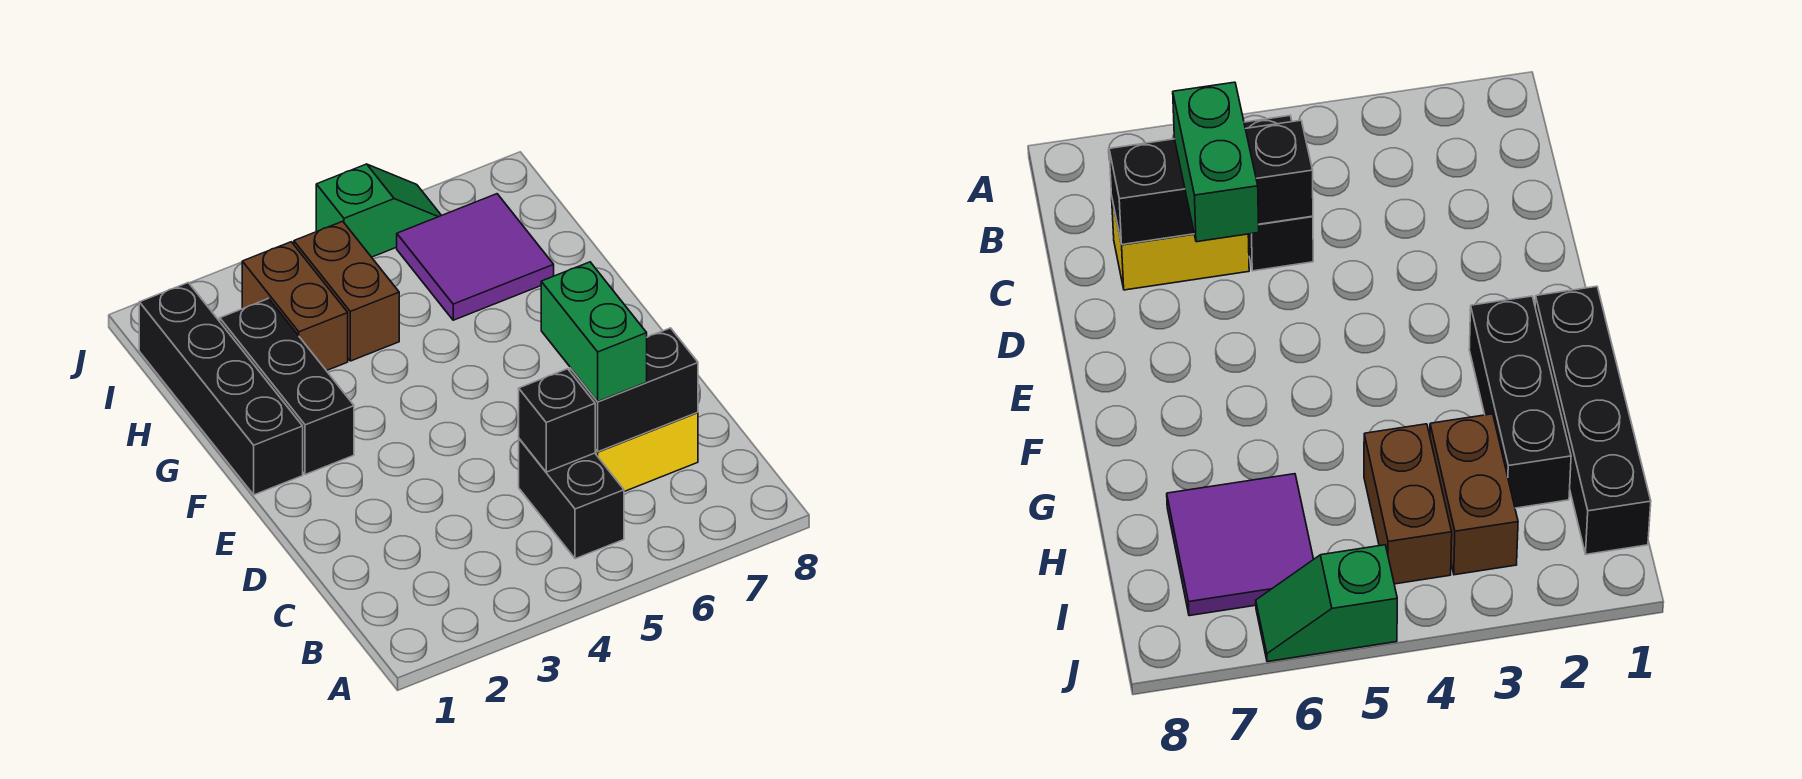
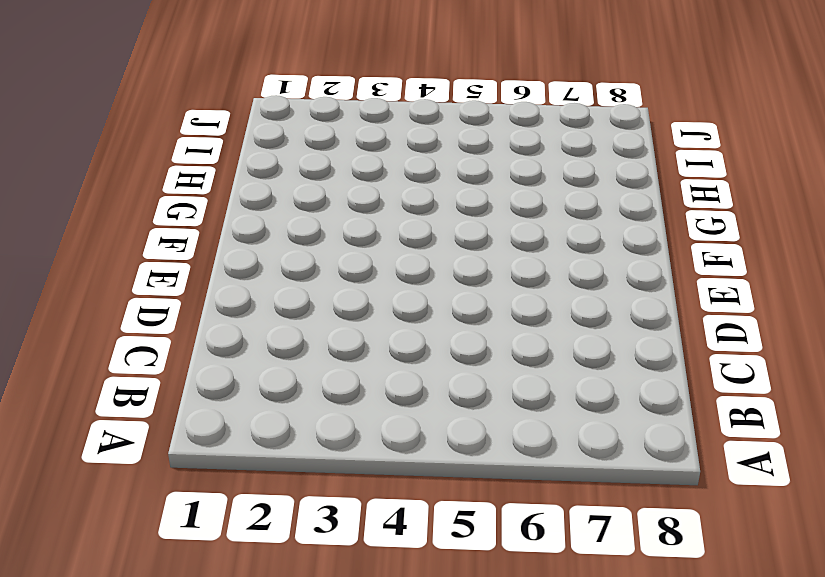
none -> black brick B5:C5 level 1
none -> yellow brick C6:C7 level 1

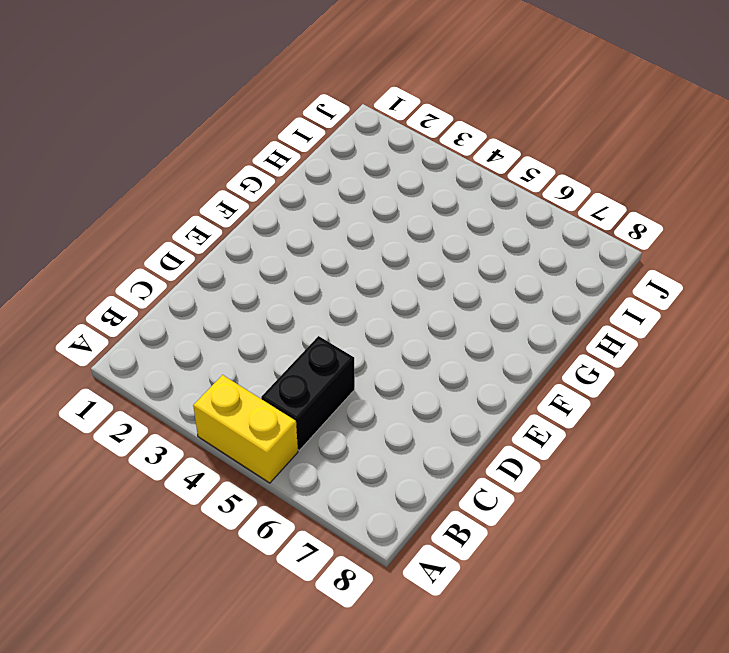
yellow brick A4:A5 level 1 -> yellow brick C6:C7 level 1
none -> black brick F1:I1 level 1
none -> black brick F2:H2 level 1

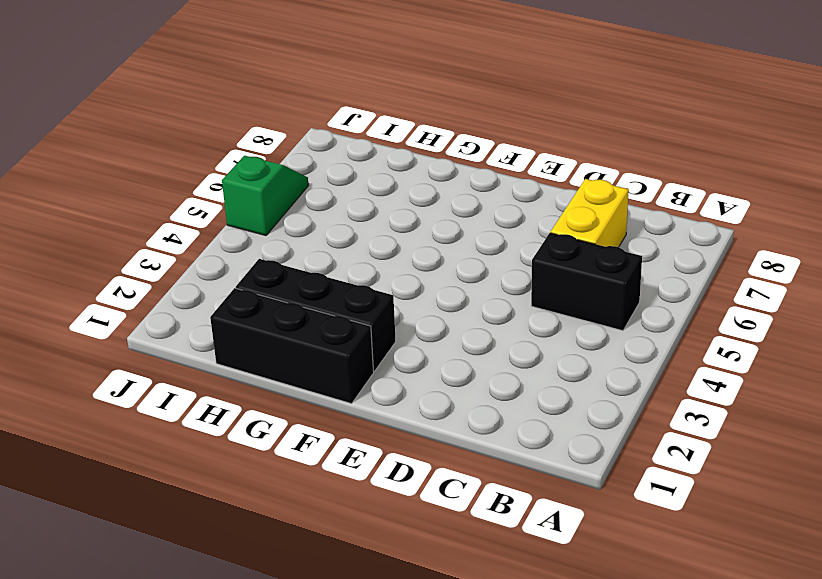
black brick F1:H1 level 1 -> black brick F1:I1 level 1
none -> brown brick H3:I3 level 1
none -> brown brick H4:I4 level 1

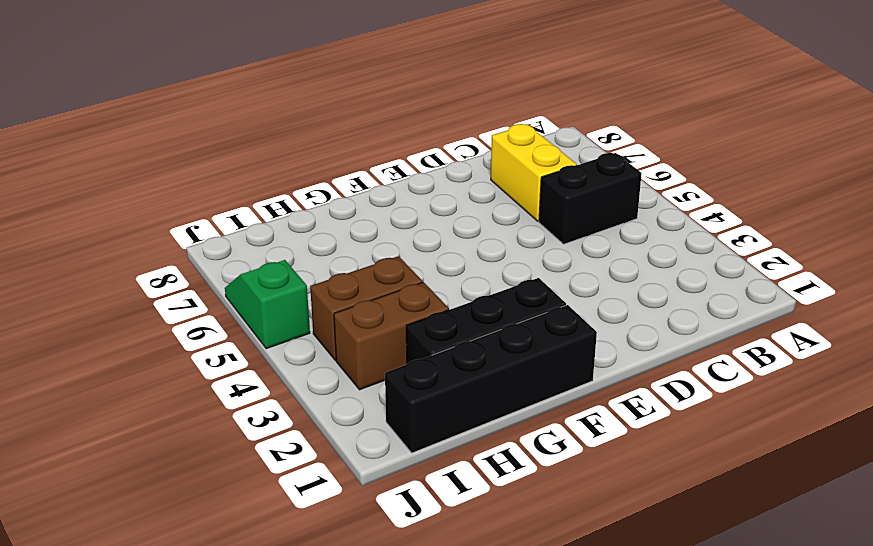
none -> purple tile H6:I7 level 1
none -> black brick C5 level 2

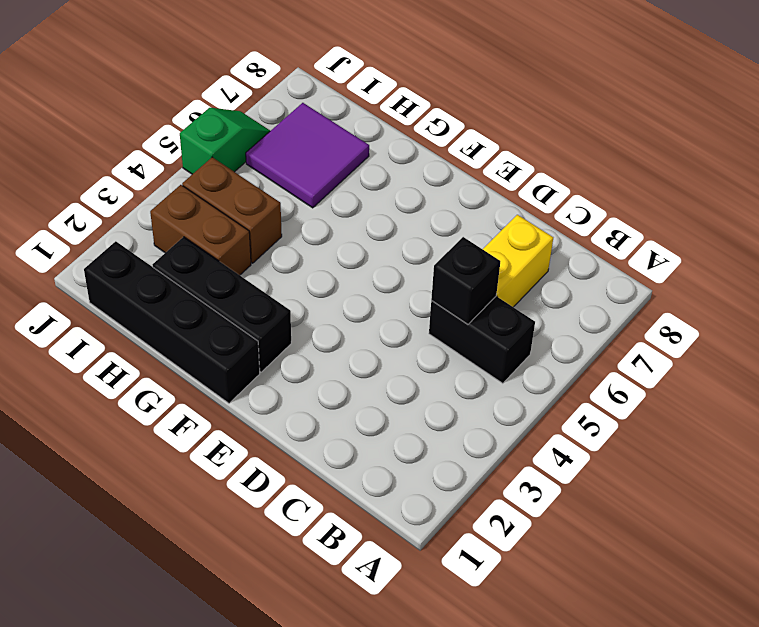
none -> black brick C6:C7 level 2
none -> green brick C6:D6 level 3

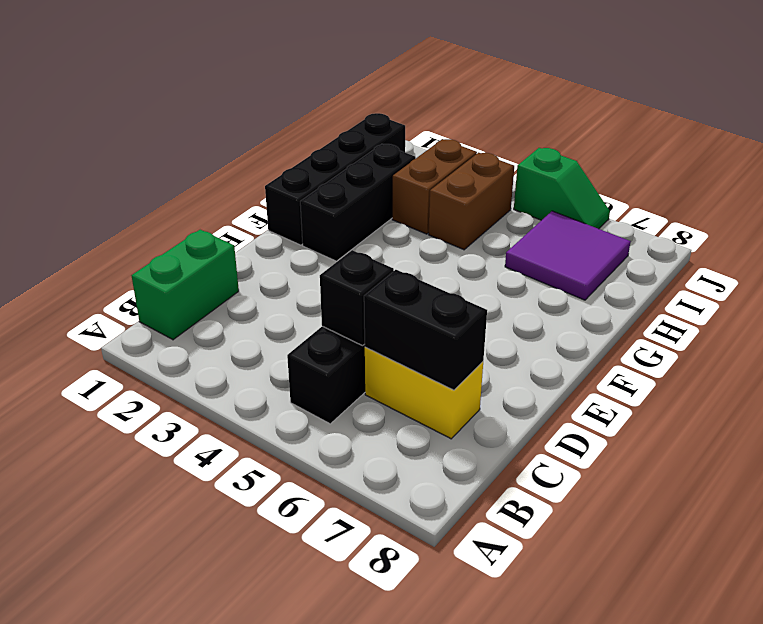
green brick B1:C1 level 1 -> green brick C6:D6 level 3

